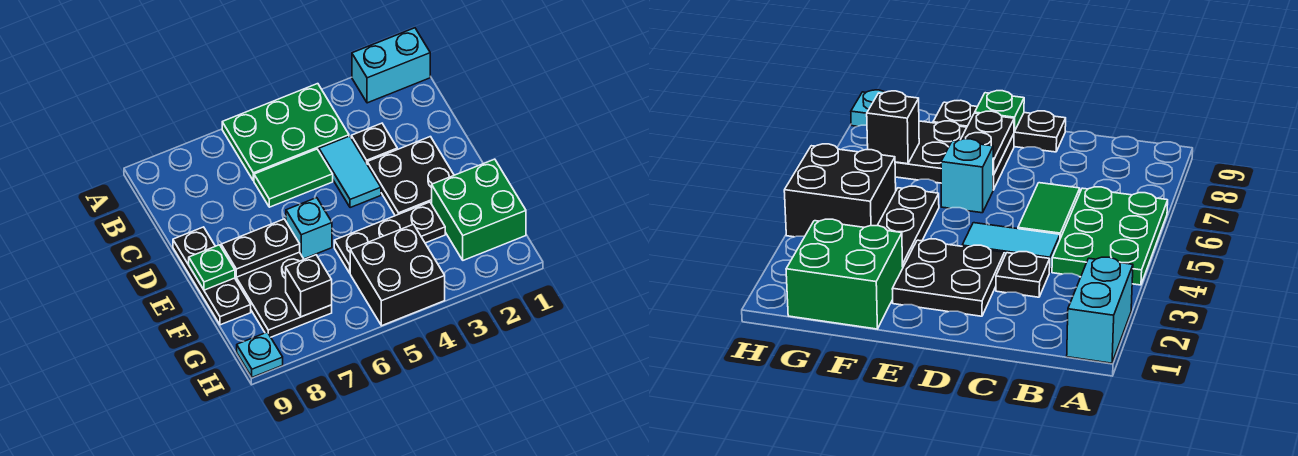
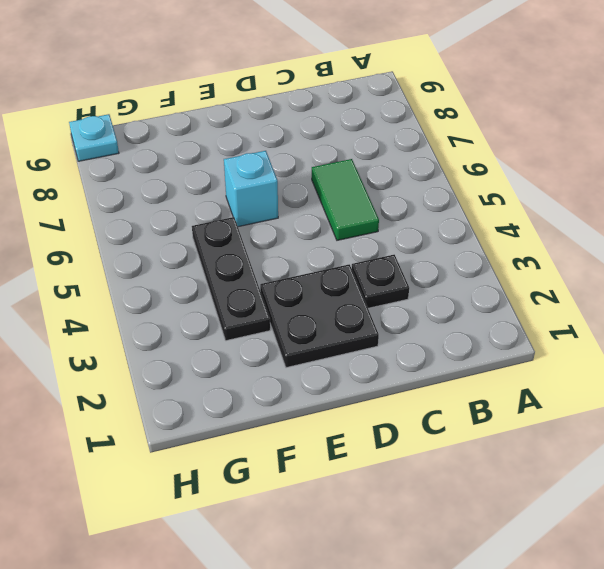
none -> cyan brick A1:A2 level 1
none -> green plate A4:B6 level 1
none -> cyan tile C4:D4 level 1

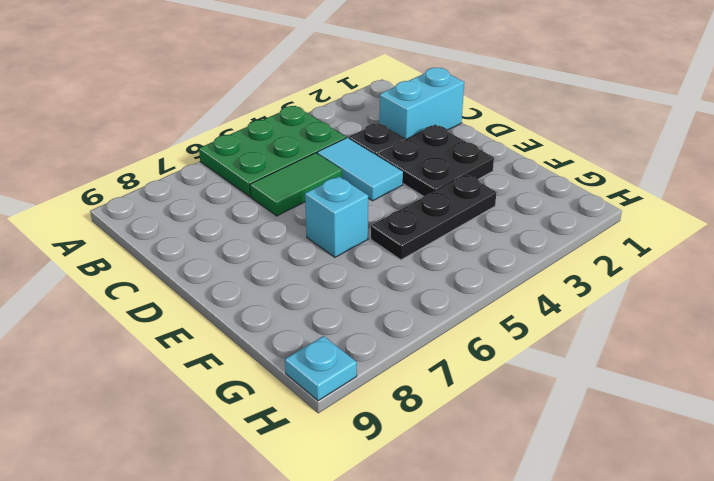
cyan brick C1:C2 level 1 -> cyan brick A1:A2 level 1
none -> black plate D9:F9 level 1
none -> black plate E7:G8 level 1
none -> green brick F1:G2 level 1

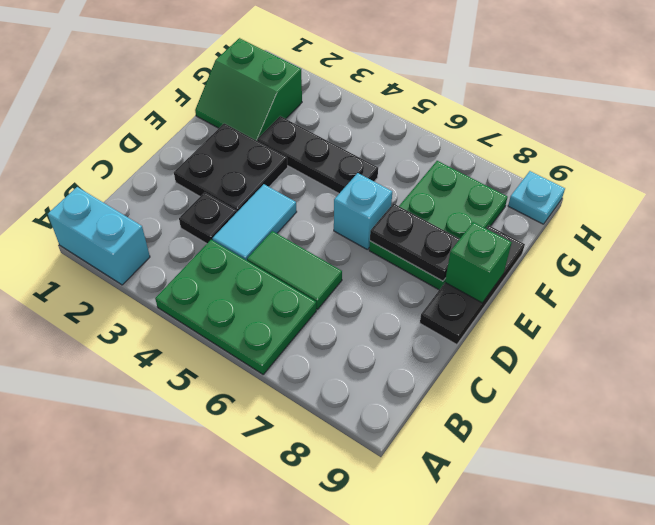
green plate E7:G8 level 1 -> black plate E7:G8 level 1
green brick E9 level 2 -> green plate E9 level 2
green slope F1:G2 level 1 top G -> green brick F1:G2 level 1
none -> black brick G4:H5 level 1
none -> black brick G7 level 2

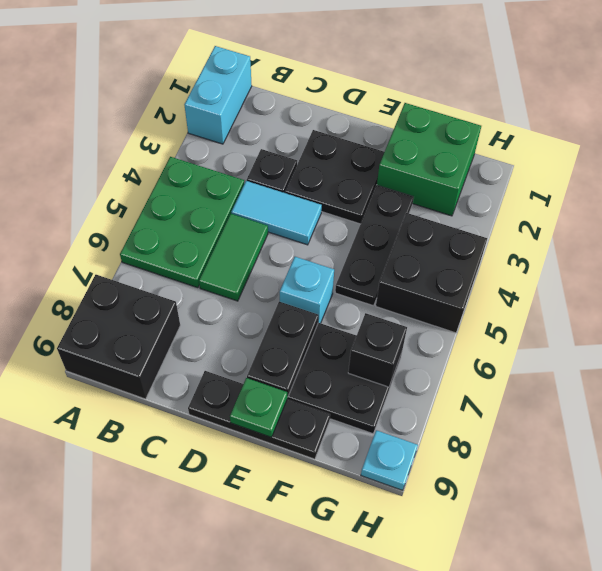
black brick A8:B9 level 1 -> none

